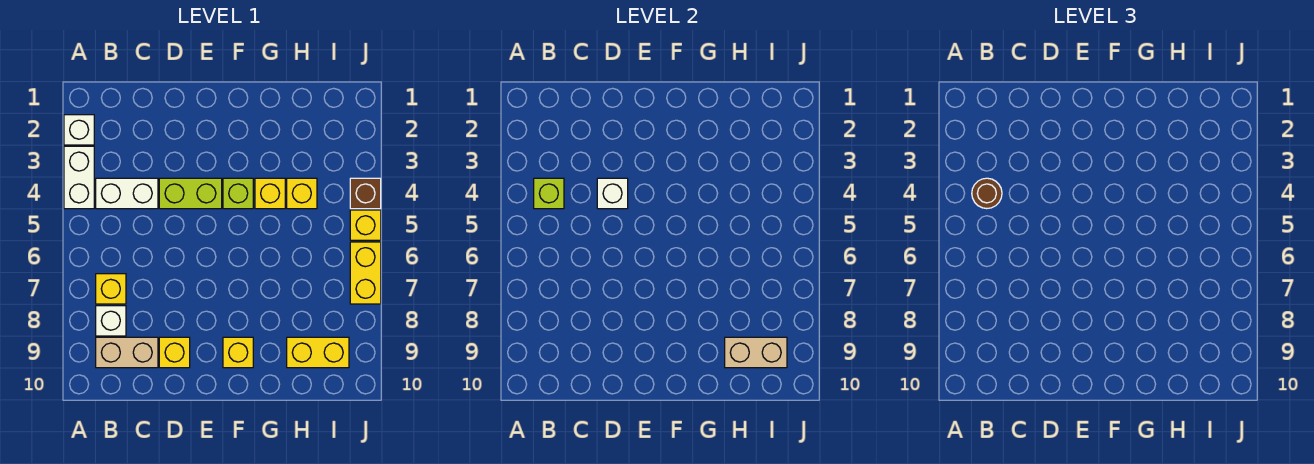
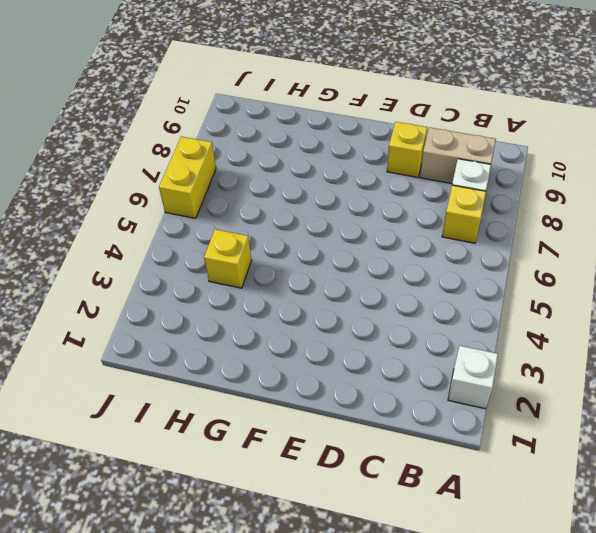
none -> white brick A3:A4 level 1
none -> white brick B4:C4 level 1
none -> lime brick D4:E4 level 1

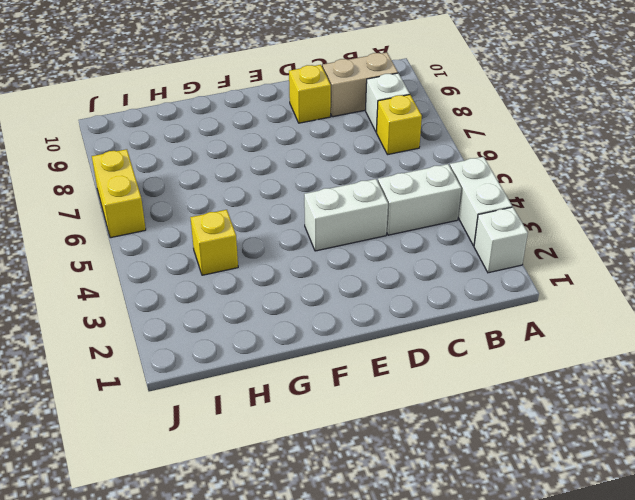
white brick D4:E4 level 1 -> lime brick D4:E4 level 1
none -> lime brick F4 level 1
none -> yellow brick F9 level 1
none -> yellow brick G4 level 1

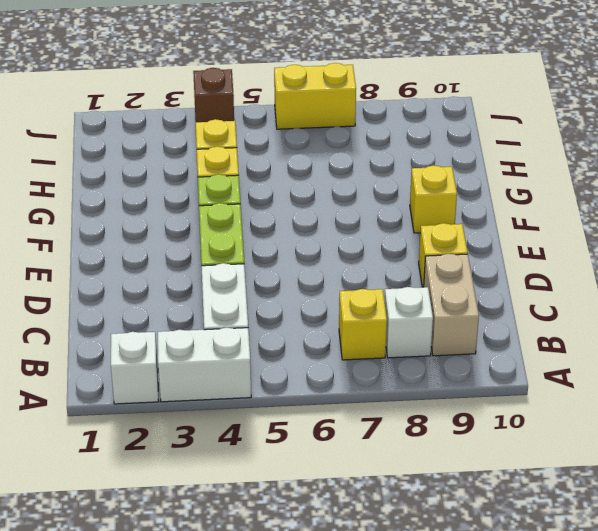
none -> yellow brick H9:I9 level 1
none -> yellow brick J5 level 1
none -> lime brick B4 level 2

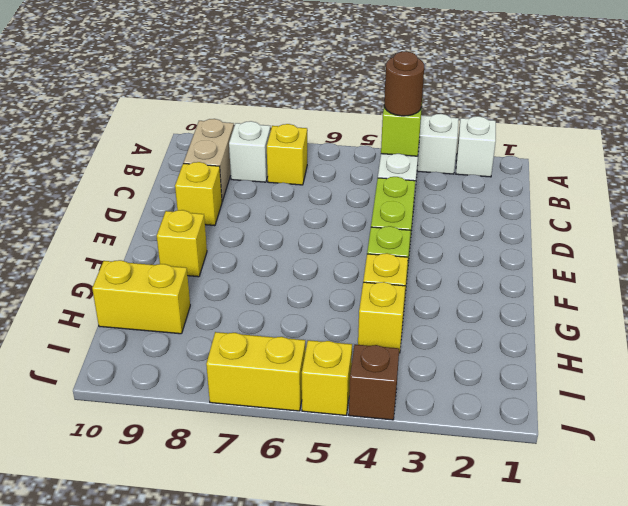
yellow brick H9:H10 level 1 -> yellow brick H9:I9 level 1
none -> white brick D4 level 2
none -> tan brick H9:I9 level 2

